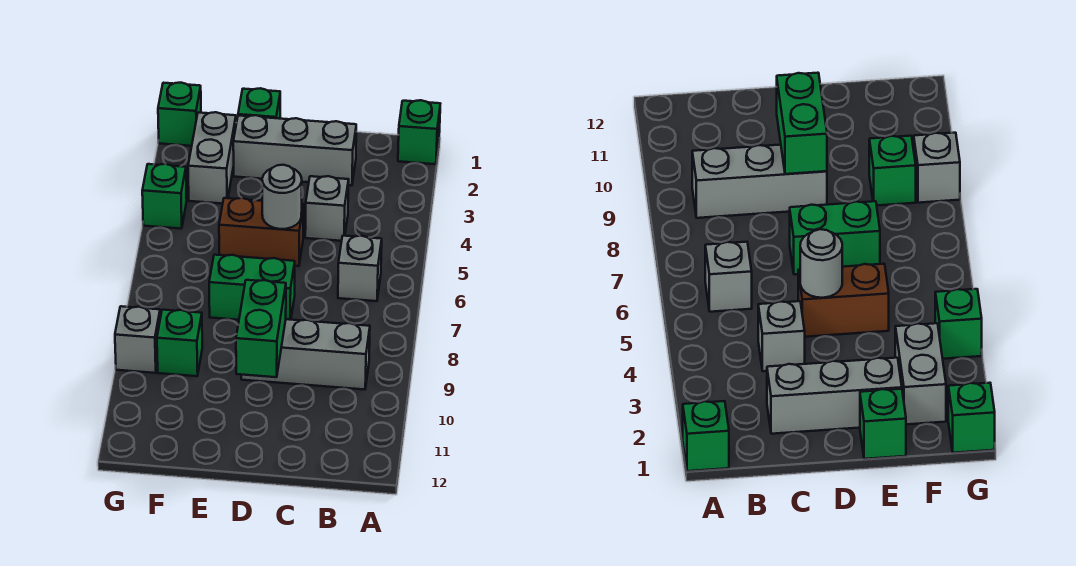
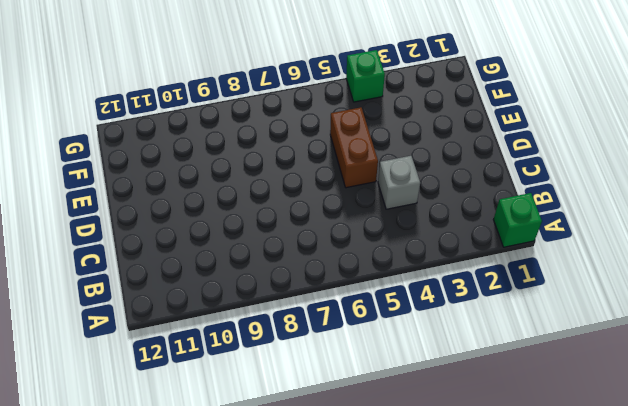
none -> grey brick B6 level 1
none -> grey brick B9:D9 level 1
none -> grey brick C2:E2 level 1

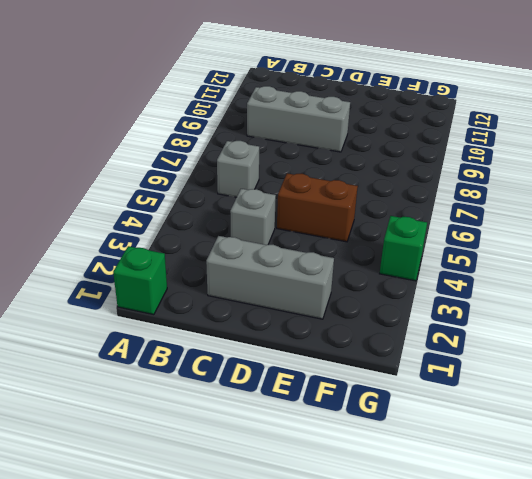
none -> green brick D7:E7 level 1
none -> green brick E1 level 1
none -> grey brick F2:F3 level 1

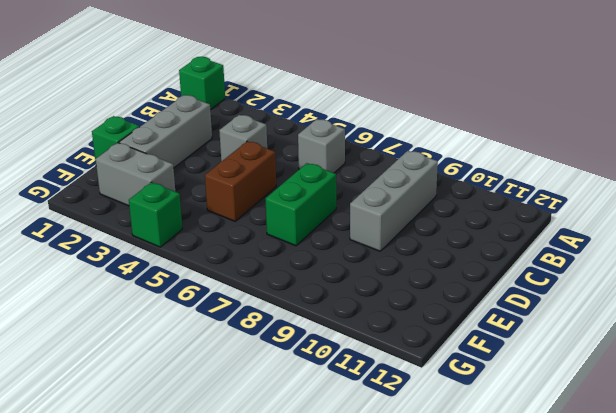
none -> green brick F9 level 1
none -> green brick G1 level 1
none -> grey brick G9 level 1

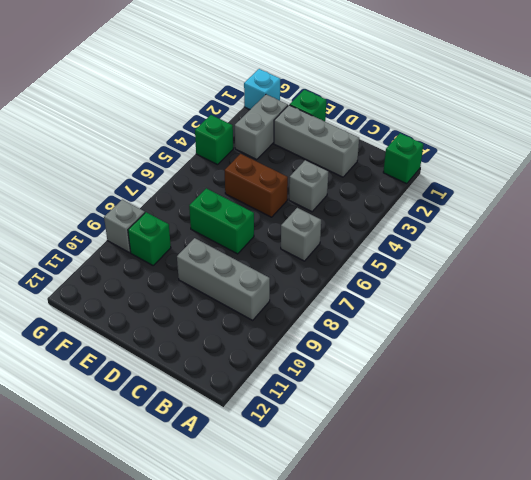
cyan brick G1 level 1 -> green brick G1 level 1
none -> grey round brick D5 level 2
none -> green brick D9:D10 level 2

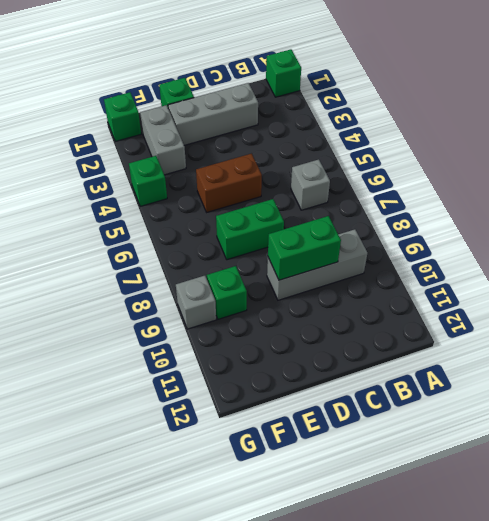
green brick C9:D9 level 2 -> green brick D9:D10 level 2
none -> grey brick C4 level 1
none -> grey round brick D5 level 2

